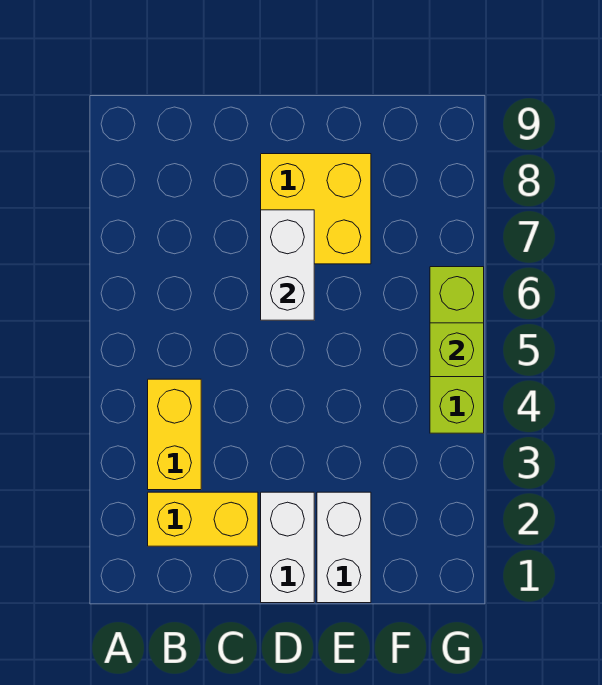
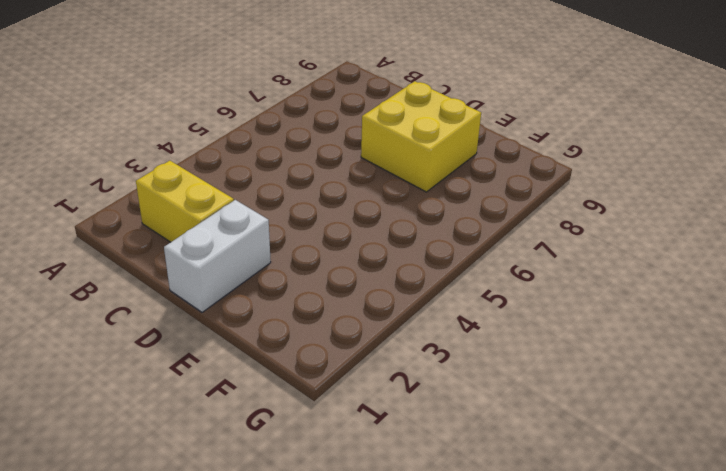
none -> yellow brick B3:B4 level 1
none -> white brick E1:E2 level 1

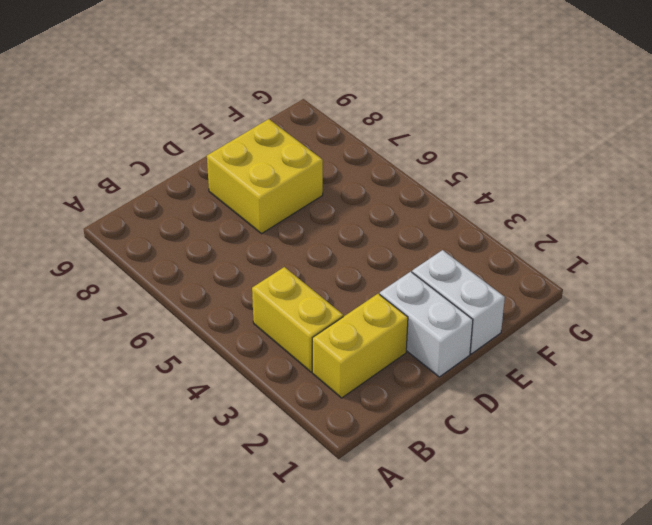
none -> lime brick G4:G6 level 1
none -> white brick D6:D7 level 2

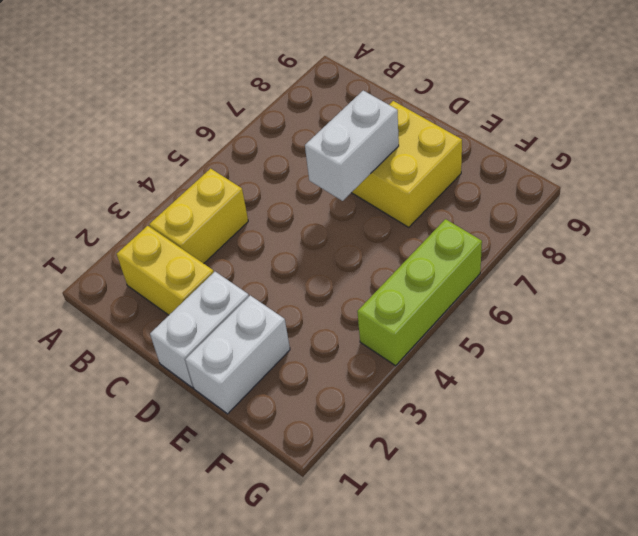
none -> lime brick G5 level 2

